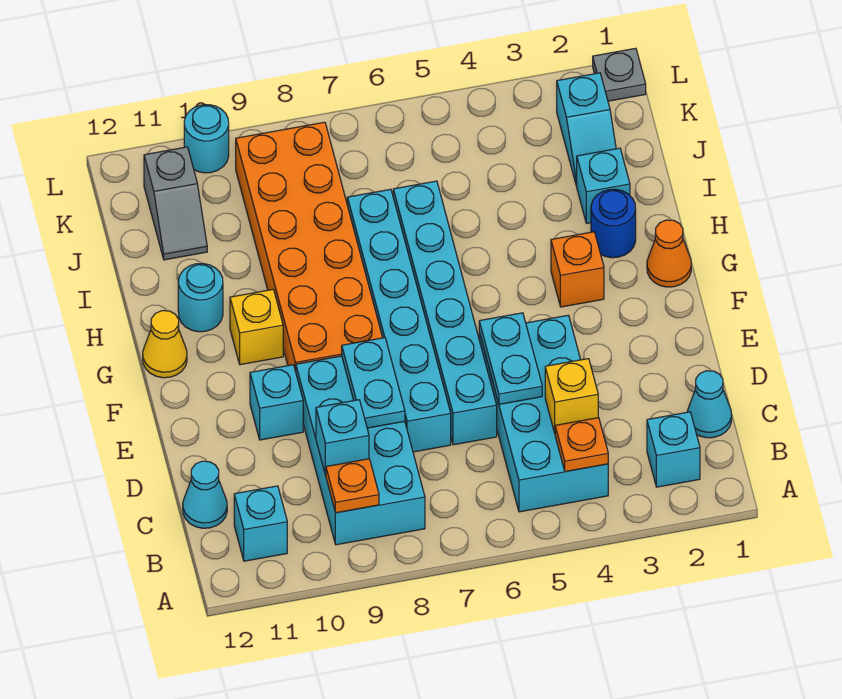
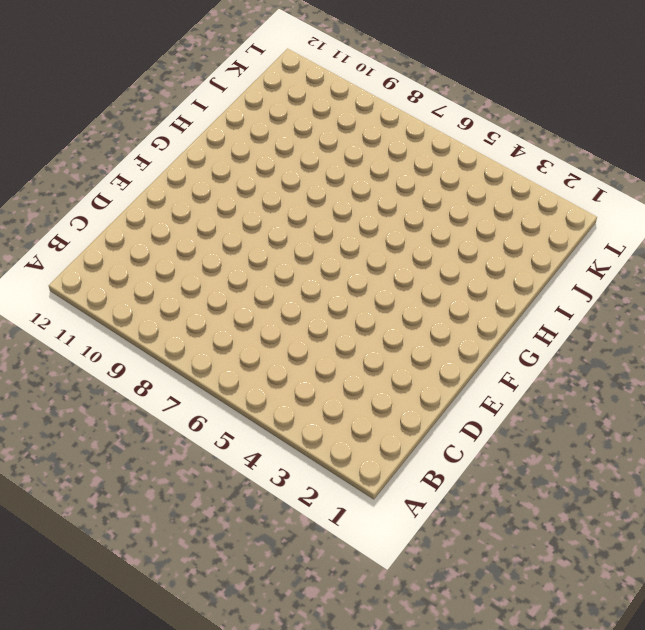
none -> cyan brick B2 level 1
none -> cyan brick B4:E5 level 1
none -> cyan brick B8:E9 level 1

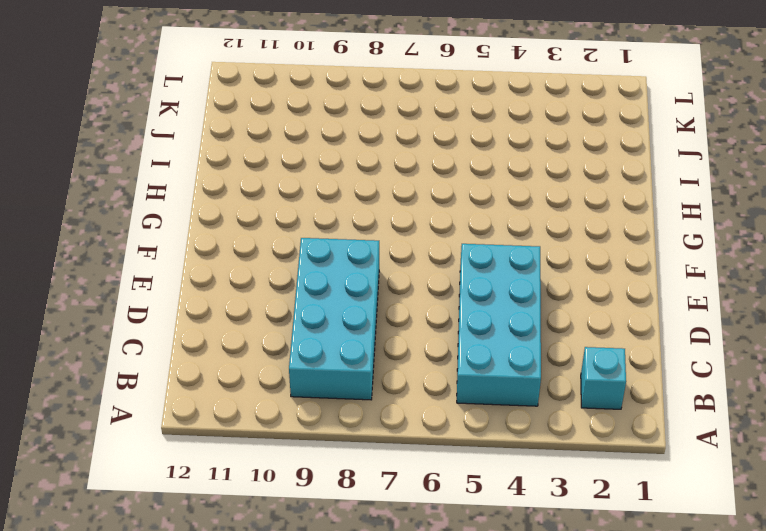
none -> cyan brick B11 level 1
none -> cyan cone C1 level 1
none -> cyan cone C12 level 1

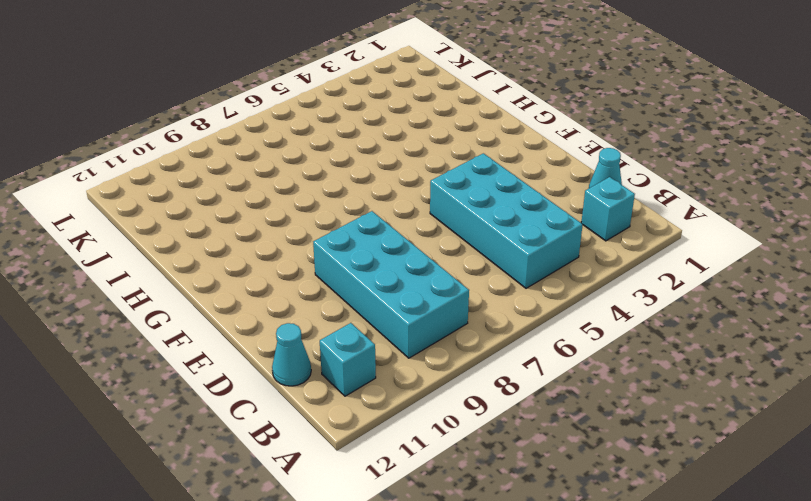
none -> cyan brick D6:I6 level 1
none -> cyan brick D7:I7 level 1
none -> cyan brick E10 level 1

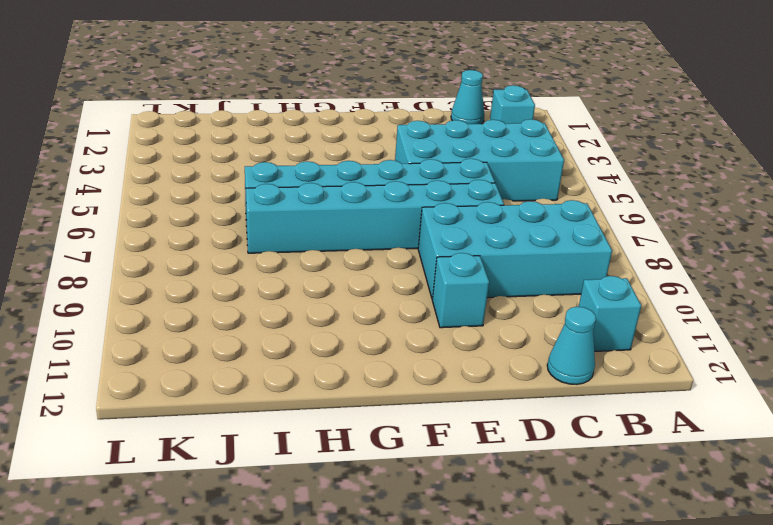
none -> orange brick F8:K9 level 1
none -> orange cone G1 level 1
none -> orange brick G3 level 1

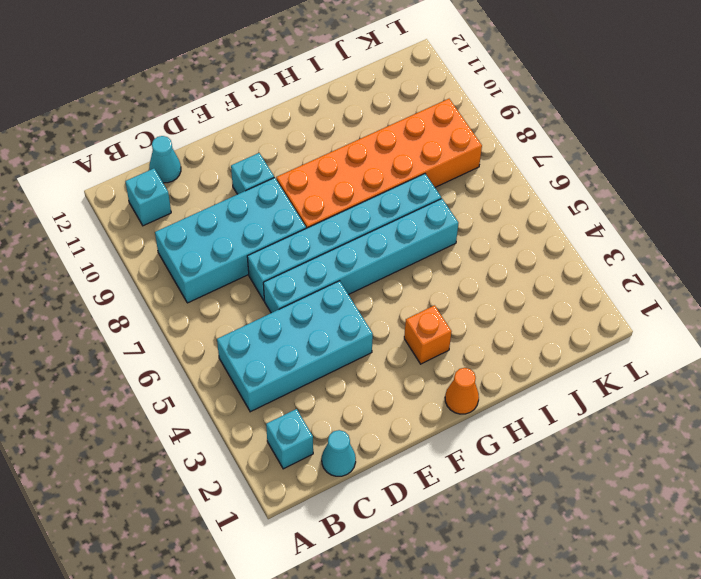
none -> yellow brick G10 level 1
none -> yellow cone G12 level 1
none -> blue round brick H2 level 1

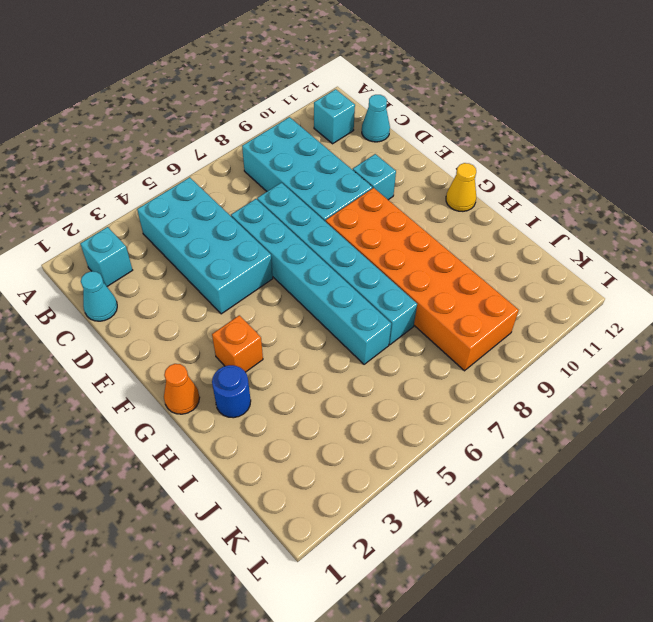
none -> yellow brick G10 level 1
none -> cyan round brick H11 level 1
none -> cyan brick I2 level 1

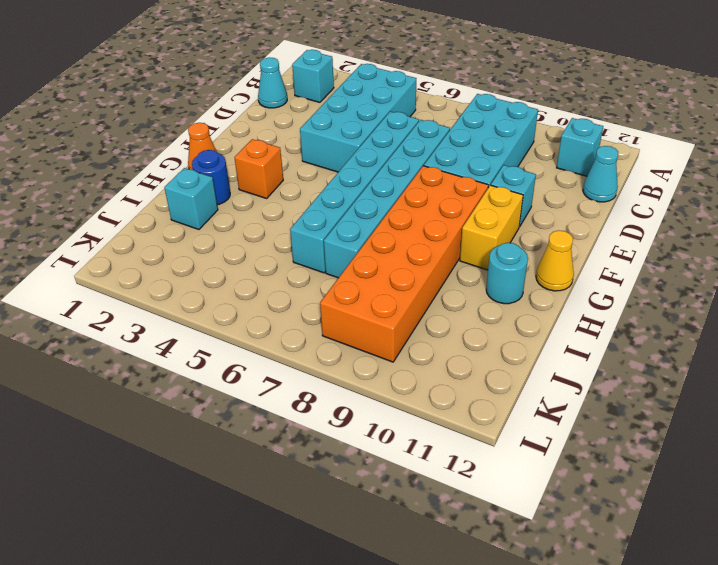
yellow brick F10:G10 level 1 -> yellow brick G10 level 1
none -> cyan slope J2:K2 level 1 top K
none -> grey slope J11:K11 level 1 top K
none -> grey plate L1 level 1

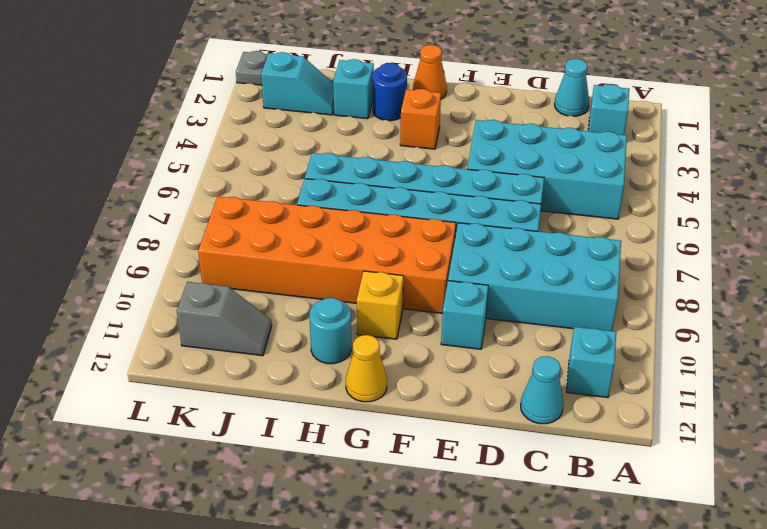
none -> cyan round brick L10 level 1
none -> orange plate B4 level 2
none -> orange plate B9 level 2

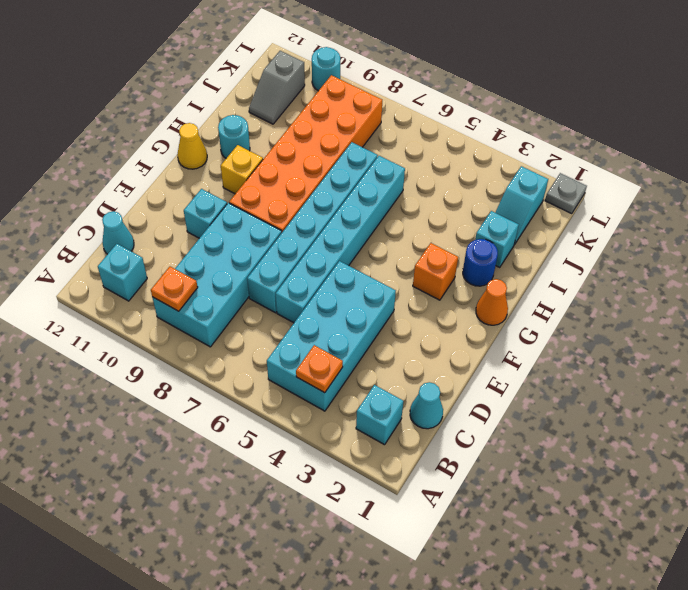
none -> yellow brick C4 level 2
none -> cyan brick C9 level 2
none -> cyan plate D5:E5 level 2

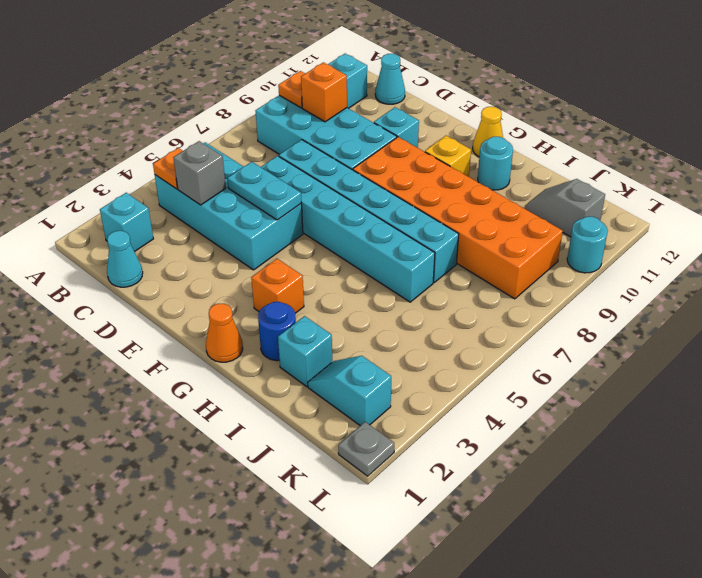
grey brick C4 level 2 -> yellow brick C4 level 2
orange brick C9 level 2 -> cyan brick C9 level 2
none -> cyan plate D8:E8 level 2

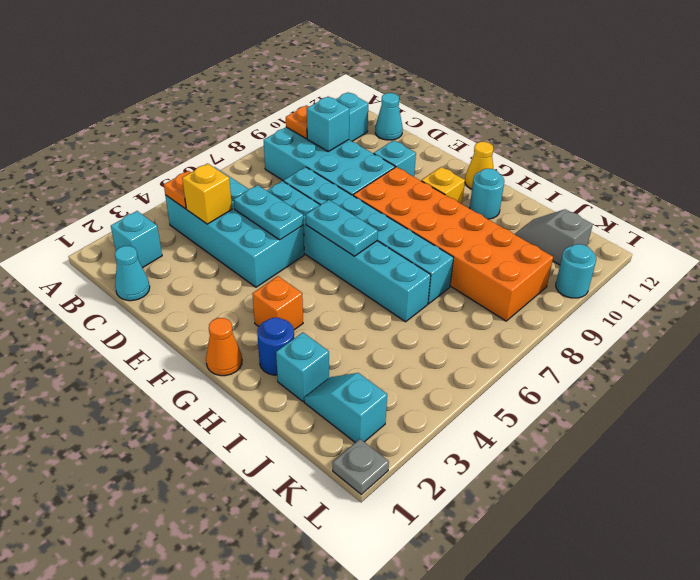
cyan plate F6:G6 level 2 -> cyan plate D8:E8 level 2

